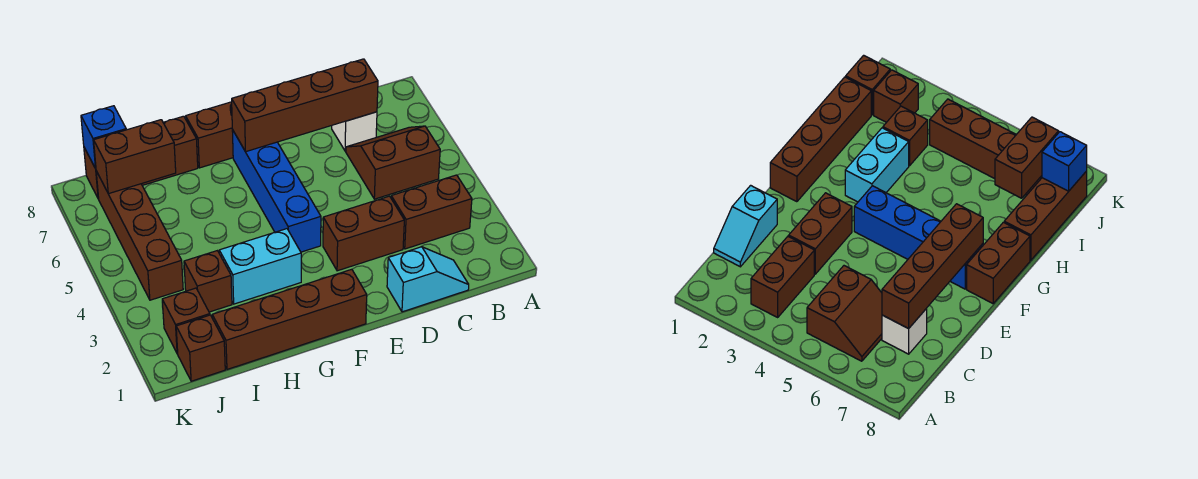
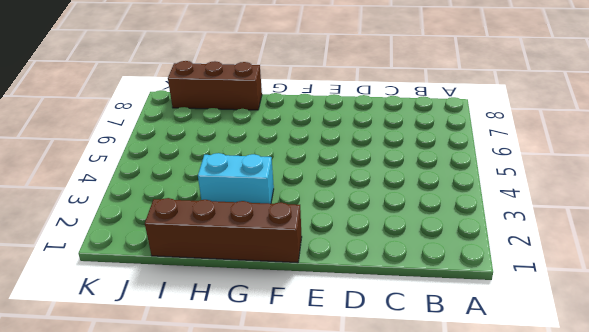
none -> brown brick B3:C3 level 1
none -> brown slope B5:C6 level 1 top 5
none -> cyan slope C1:D1 level 1 top D

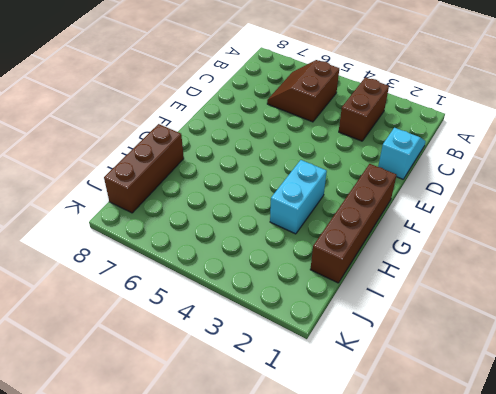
none -> white brick C7 level 1
none -> brown brick D3:E3 level 1
none -> blue brick F4:F7 level 1

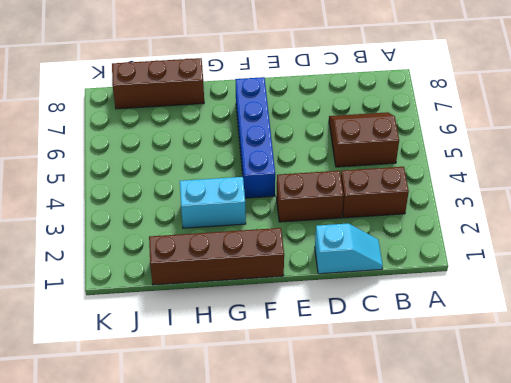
none -> white brick C7 level 1
none -> brown brick F8:G8 level 1
none -> brown brick I3 level 1

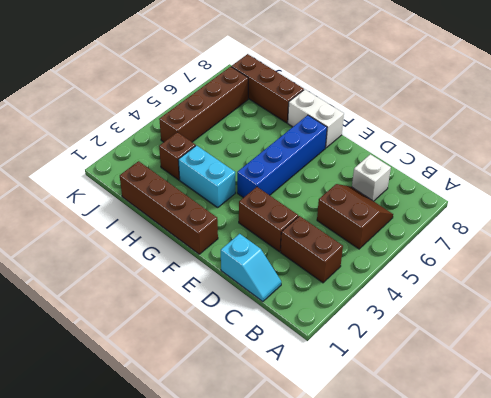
white brick F8:G8 level 1 -> brown brick F8:G8 level 1
none -> brown brick J1 level 1
none -> brown brick J2 level 1
none -> brown brick C7:F7 level 2

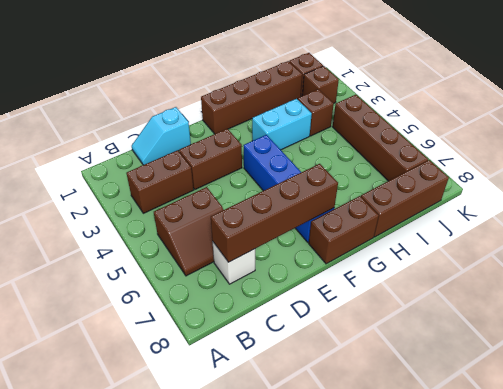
none -> brown brick I7:J7 level 2
none -> blue brick J8 level 2

